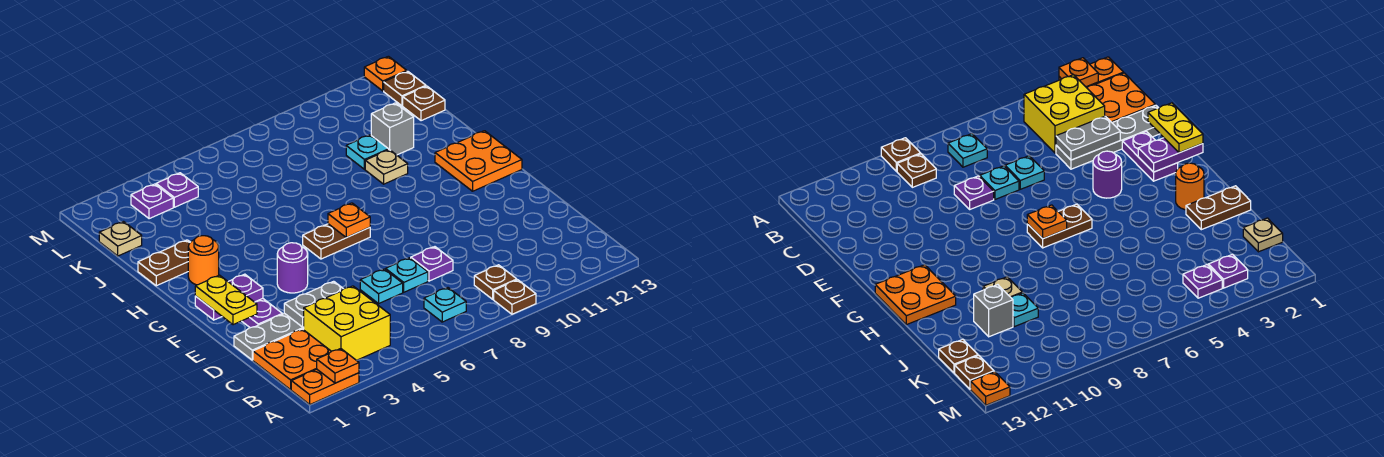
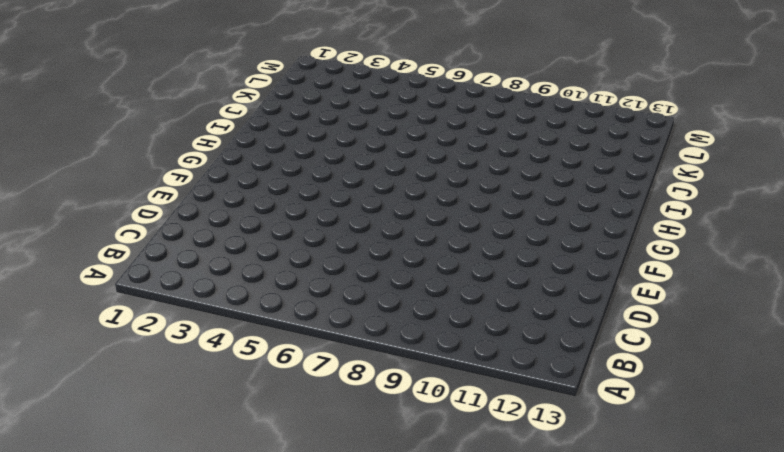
none -> orange plate A1:A2 level 1
none -> brown plate A9 level 1
none -> orange plate B1:C2 level 1
none -> yellow brick B3:C4 level 1

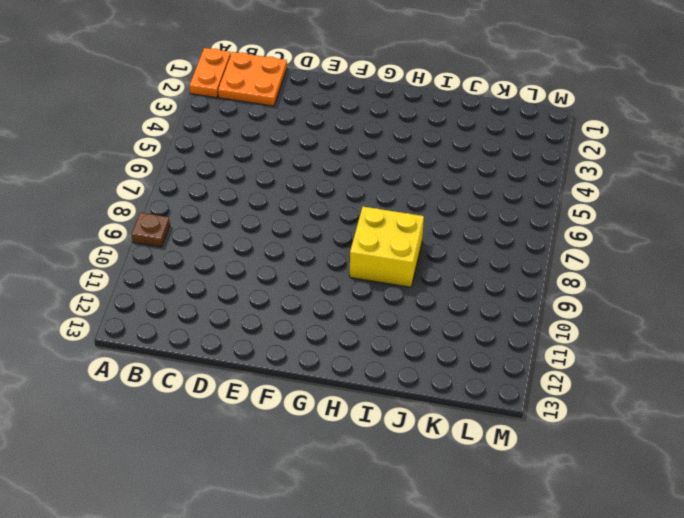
yellow brick H8:I9 level 1 -> yellow brick B3:C4 level 1
none -> cyan plate B7 level 1
none -> brown plate B9 level 1
none -> grey plate D1:D4 level 1
none -> cyan plate D6 level 1

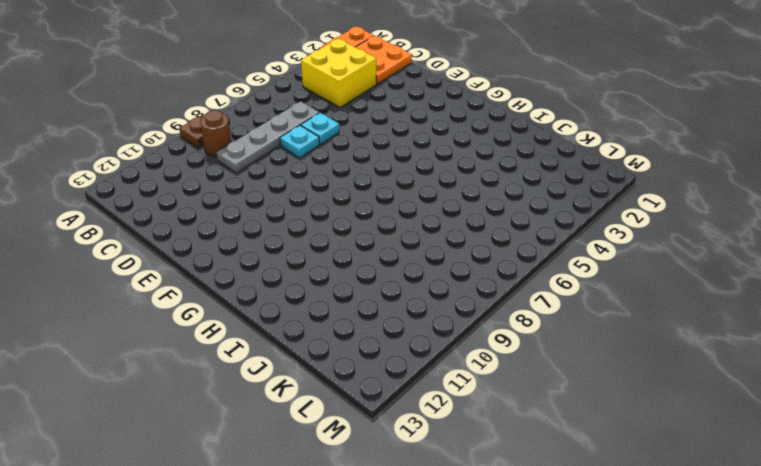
brown round brick B9 level 1 -> brown plate B9 level 1
grey plate C6:C9 level 1 -> grey plate D1:D4 level 1
none -> cyan plate B7 level 1
none -> purple plate D8 level 1
none -> purple plate E2:F2 level 1
none -> purple round brick F4 level 1

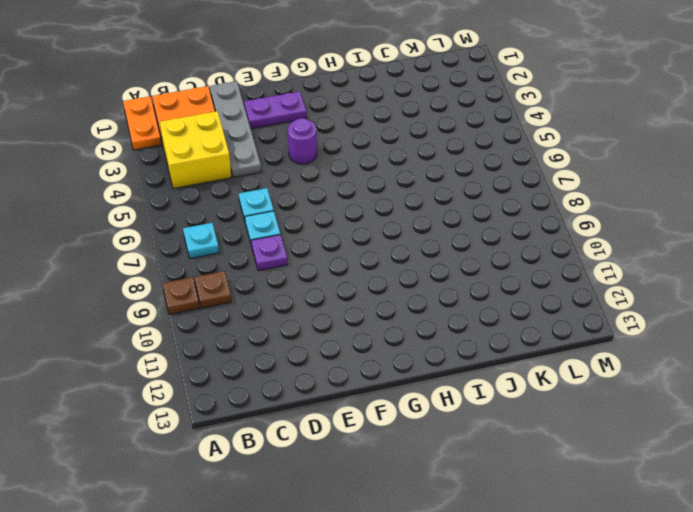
none -> brown plate G6:G7 level 1
none -> orange plate G12:H13 level 1
none -> orange round brick H2 level 1
none -> brown plate I1:I2 level 1

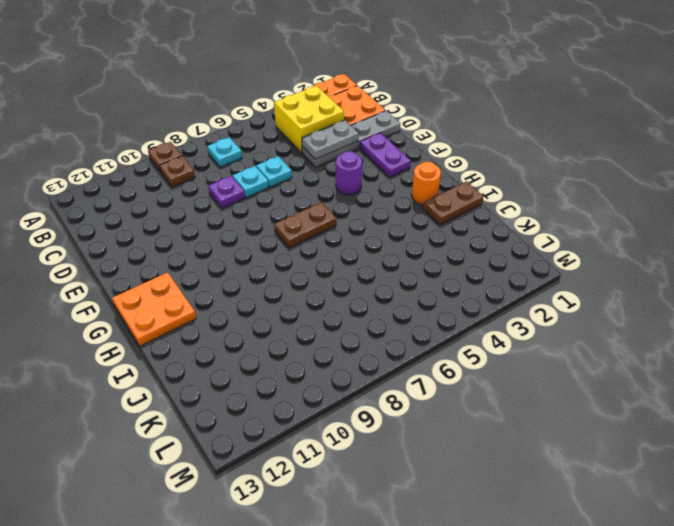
none -> tan plate I10 level 1
none -> cyan plate J10 level 1
none -> grey brick J11 level 1
none -> tan plate K1 level 1

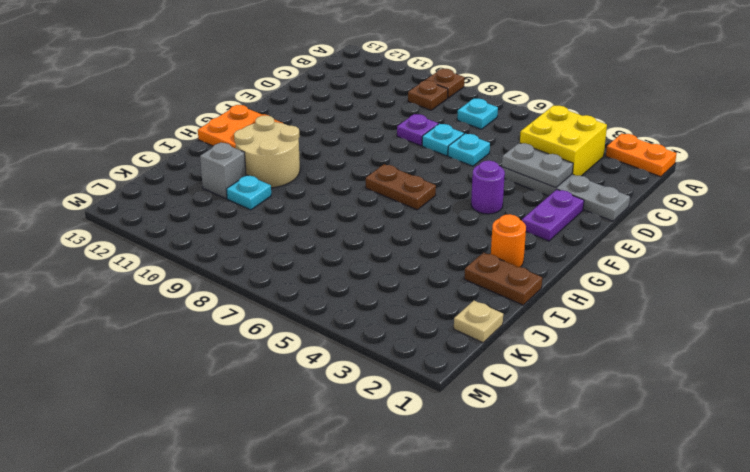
tan round brick H10:I11 level 1 -> tan plate I10 level 1
none -> orange plate B1:C2 level 1
none -> brown plate K13 level 1
none -> purple plate L3 level 1
none -> purple plate L4 level 1

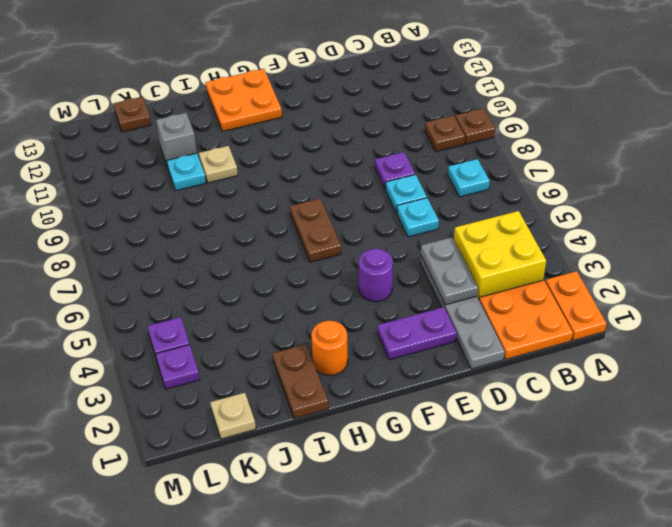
none -> brown plate L13 level 1
none -> orange plate M13 level 1
none -> orange plate A2 level 2
none -> purple plate F1:F2 level 2

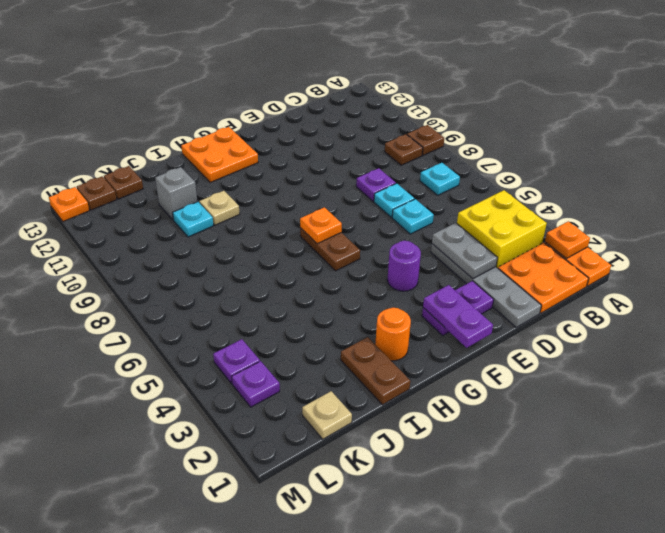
none -> yellow plate E1:F1 level 3

